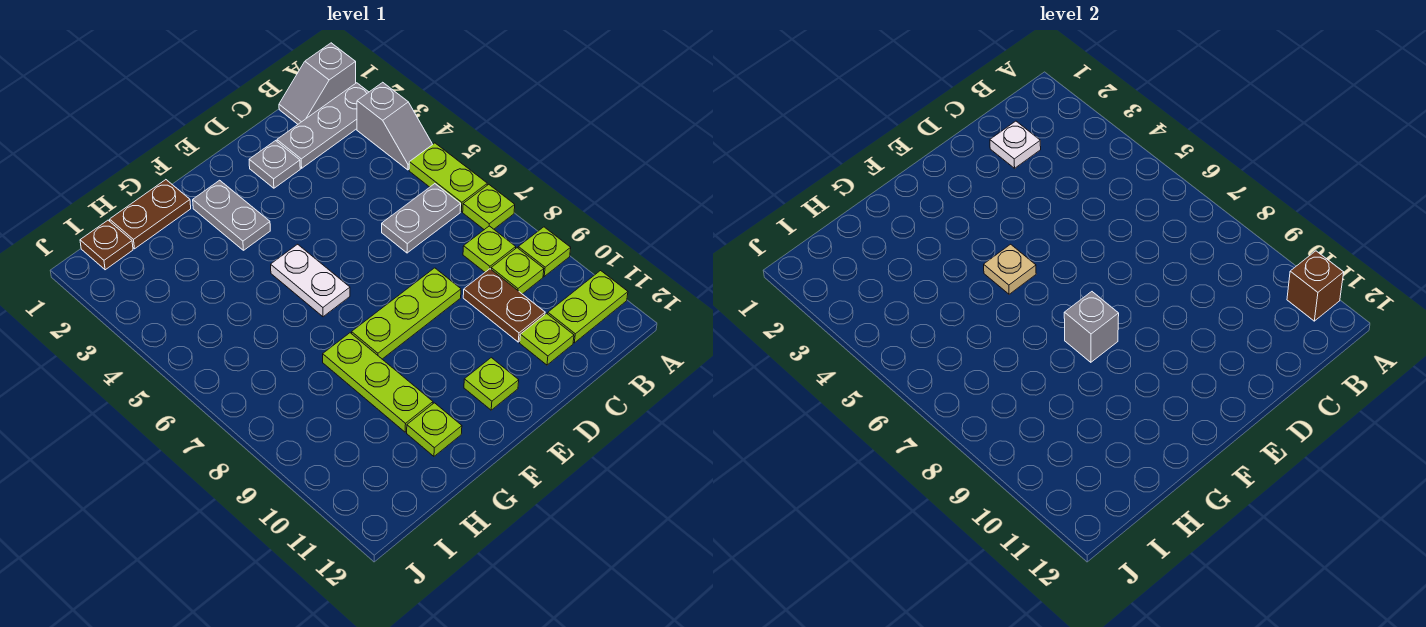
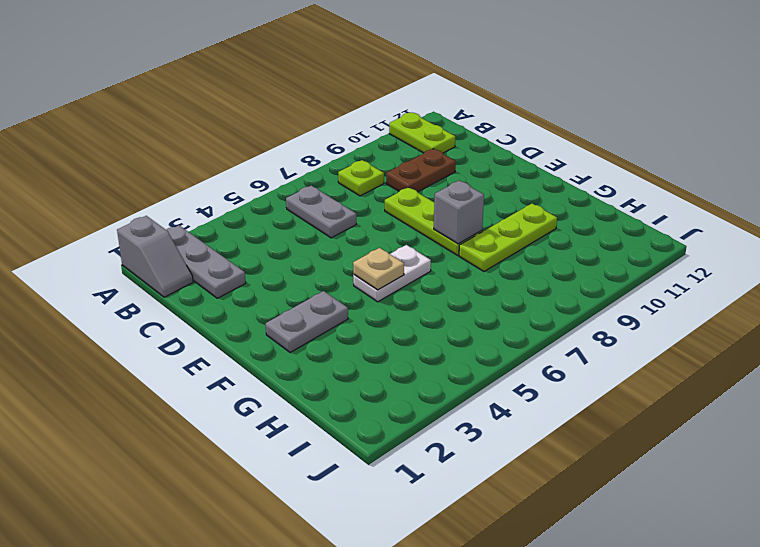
none -> grey slope A3:A4 level 1 top 3
none -> lime plate A5:A6 level 1
none -> lime plate A7 level 1

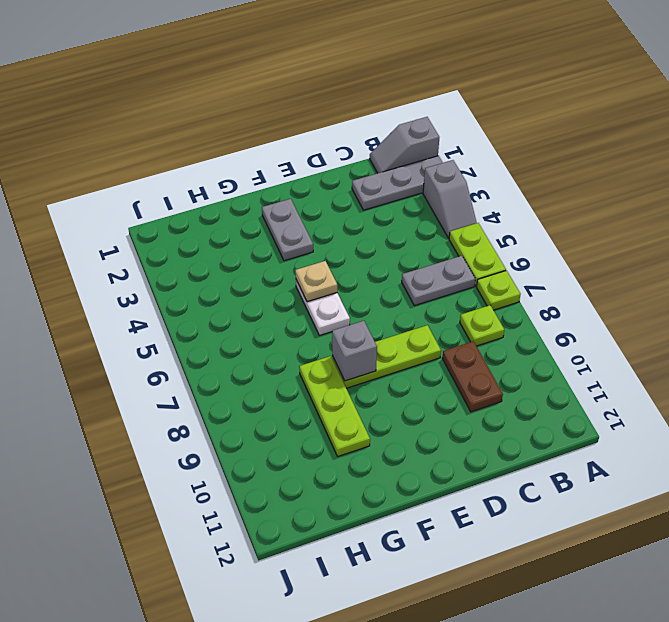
none -> lime plate A9 level 1
none -> lime plate A11:B11 level 1
none -> lime plate B9 level 1

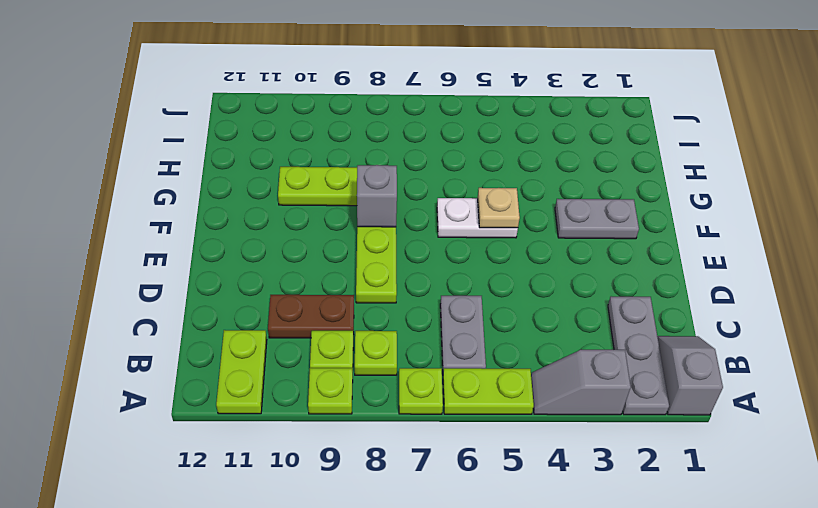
none -> lime plate C11 level 1
none -> grey plate D2 level 1
none -> lime plate E11 level 1

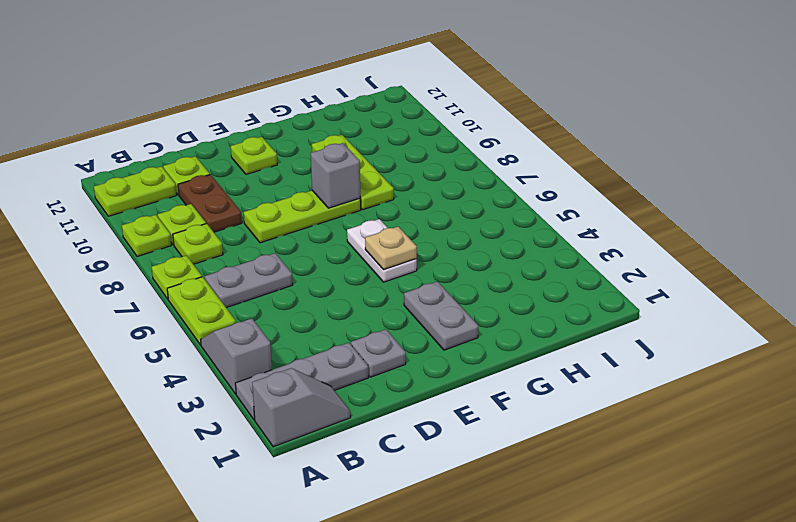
none -> brown plate G1:H1 level 1
none -> lime plate G11 level 1
none -> brown plate I1 level 1

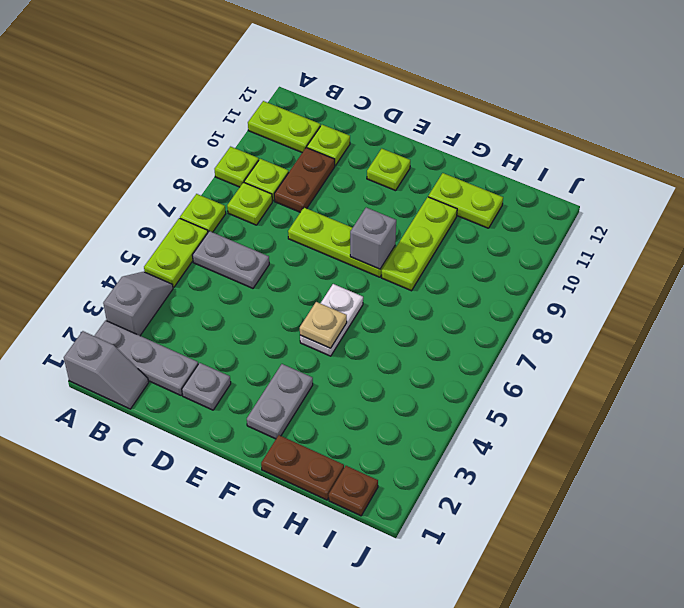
lime plate G11:H11 level 1 -> lime plate G11 level 1
none -> brown brick A11 level 2
none -> white plate C2 level 2

